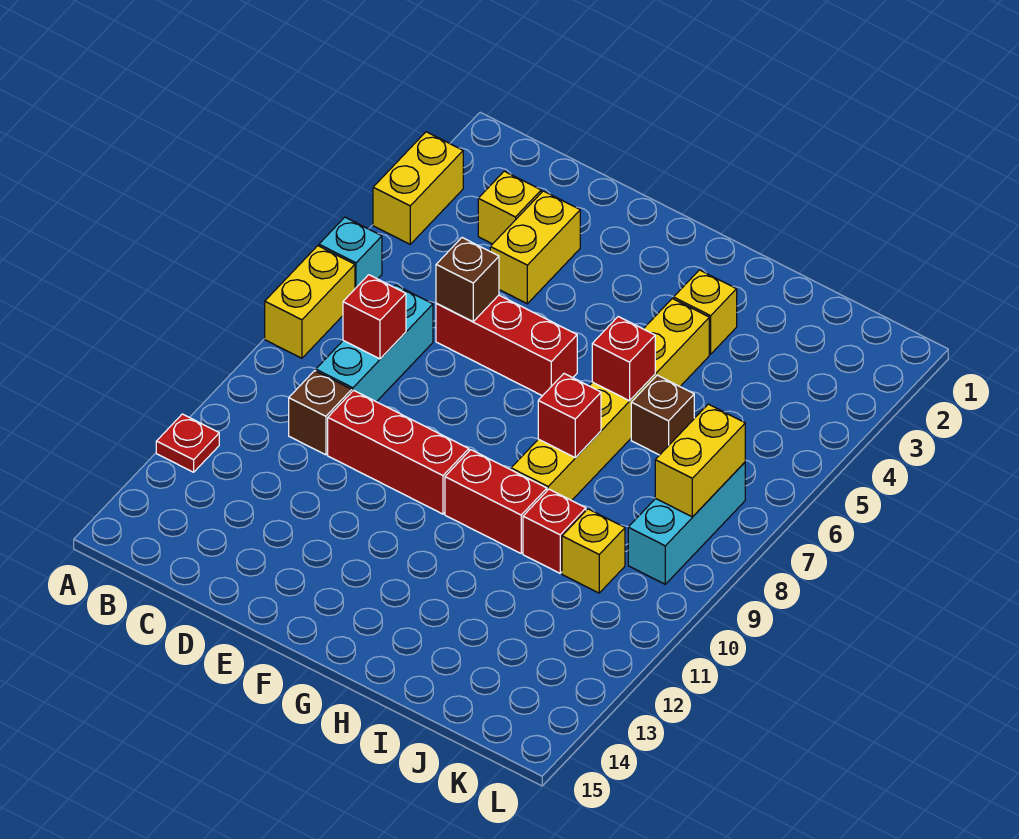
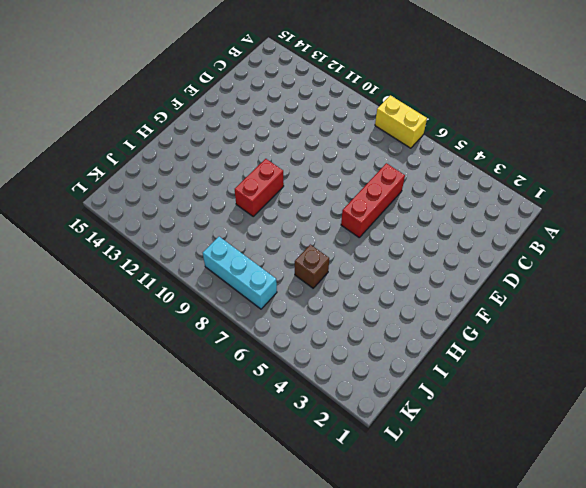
none -> yellow brick A3:A4 level 1
none -> cyan brick A6 level 1
none -> red plate A12 level 1

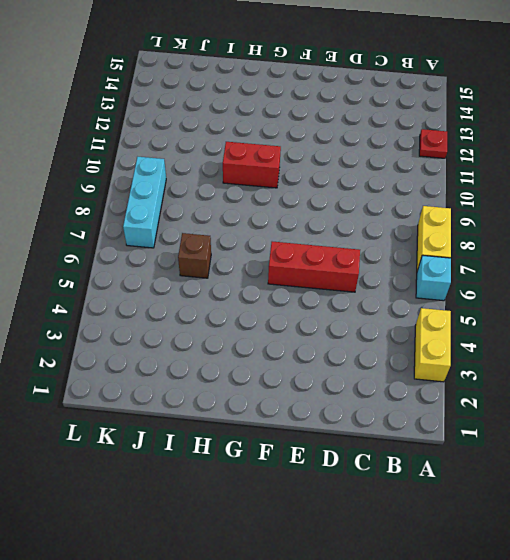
none -> yellow brick C3 level 1
none -> cyan brick C7:C9 level 1
none -> brown brick C10 level 1

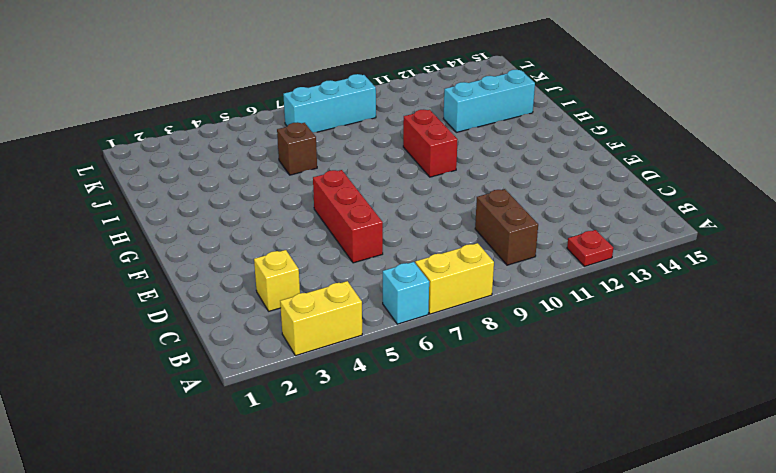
brown brick B10:C10 level 1 -> brown brick C10 level 1
cyan brick I12:I14 level 1 -> cyan brick C7:C9 level 1
none -> yellow brick D3:D4 level 1
none -> red brick D10:F10 level 1
none -> yellow brick H3 level 1

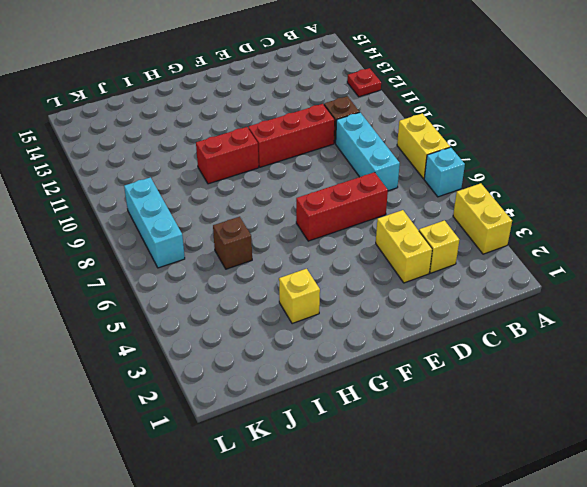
none -> yellow brick H4:H9 level 1
none -> red brick I10 level 1
none -> yellow brick J10 level 1

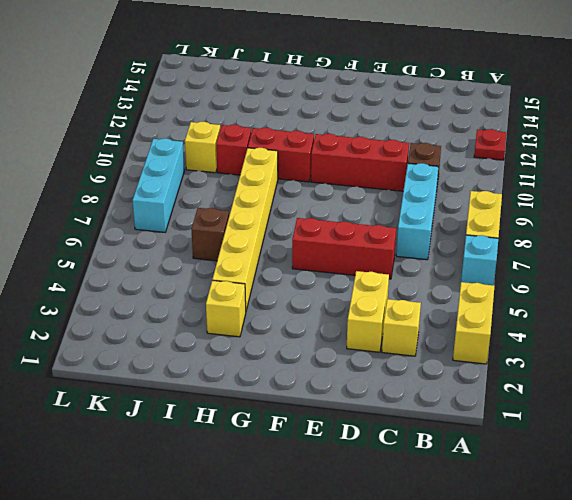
none -> red brick C8 level 2
none -> brown brick D6 level 2
none -> red brick H6 level 2

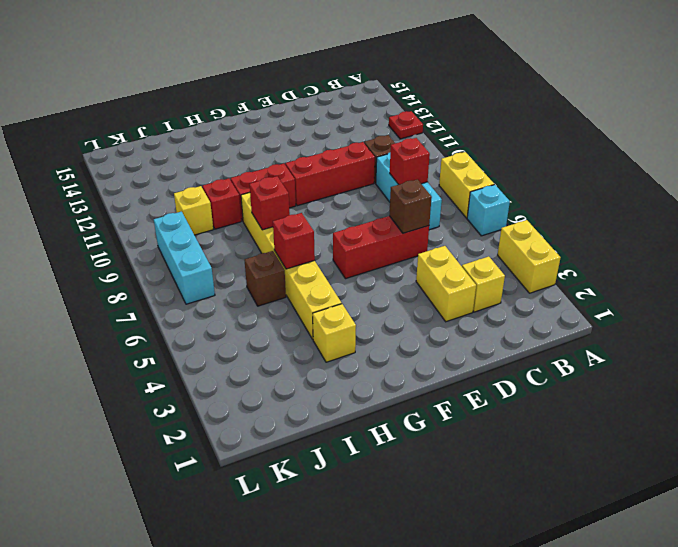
none -> yellow brick K7:K8 level 2

